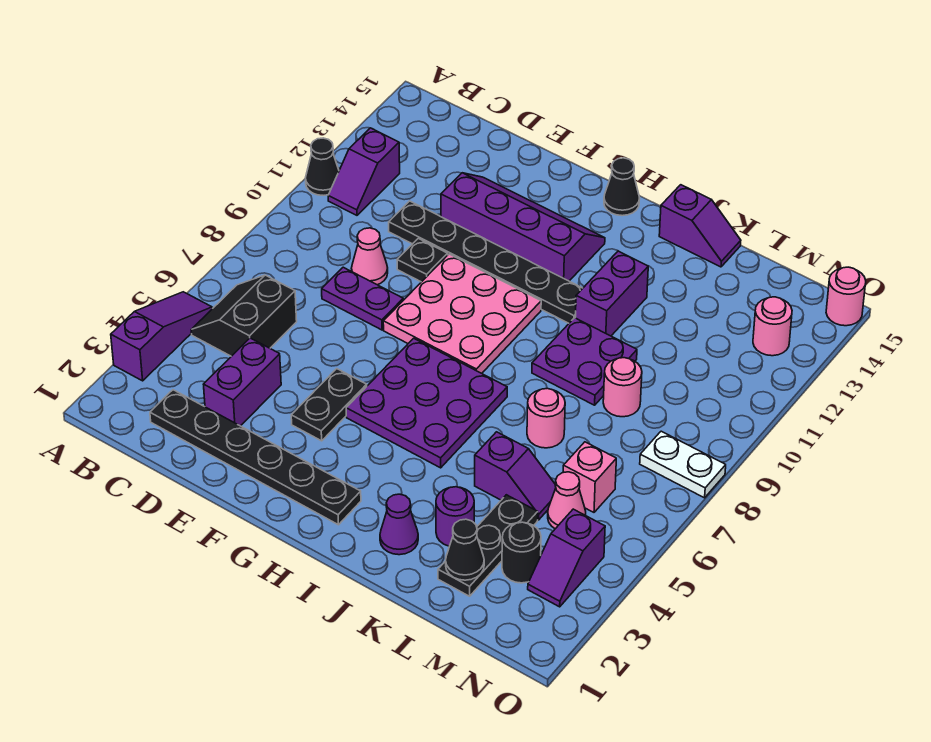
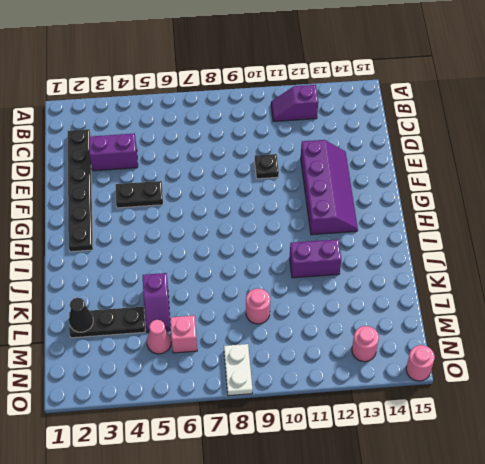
none -> purple slope A3:A5 level 1 top 3
none -> black cone A11 level 1
none -> black slope B5:C6 level 1 top C
none -> purple plate D8:E8 level 1

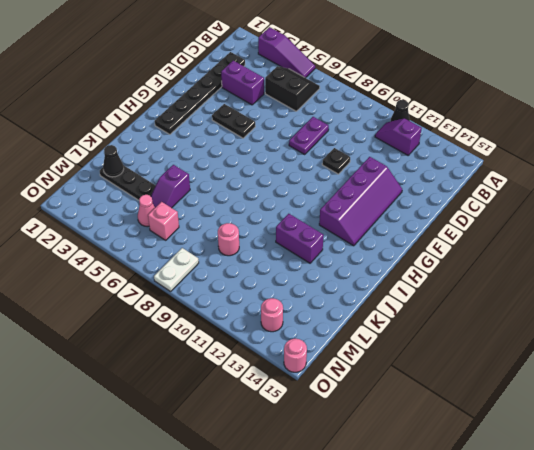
none -> pink cone D9 level 1
none -> black plate D11:I11 level 1
none -> pink plate F8:H10 level 1
none -> purple plate G5:I7 level 1

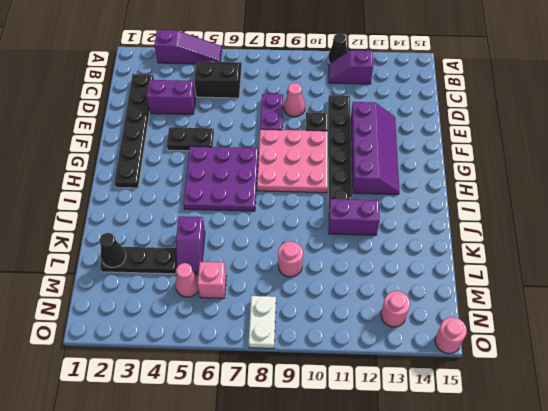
none -> black cone H15 level 1
none -> purple cone J2 level 1
none -> purple plate J9:K10 level 1
none -> purple slope J15:K15 level 1 top J

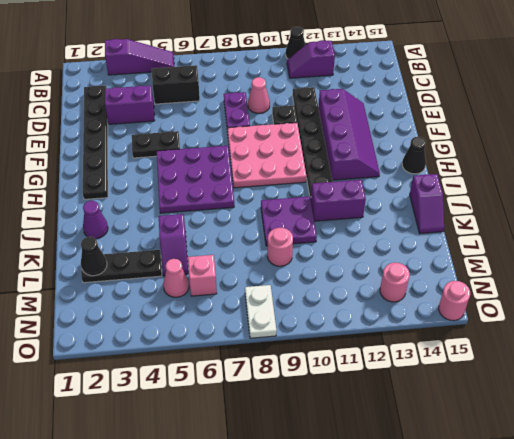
none -> purple round brick K3 level 1
none -> pink round brick K7 level 1
none -> black round brick M3 level 1
none -> purple slope N3:N4 level 1 top 4

